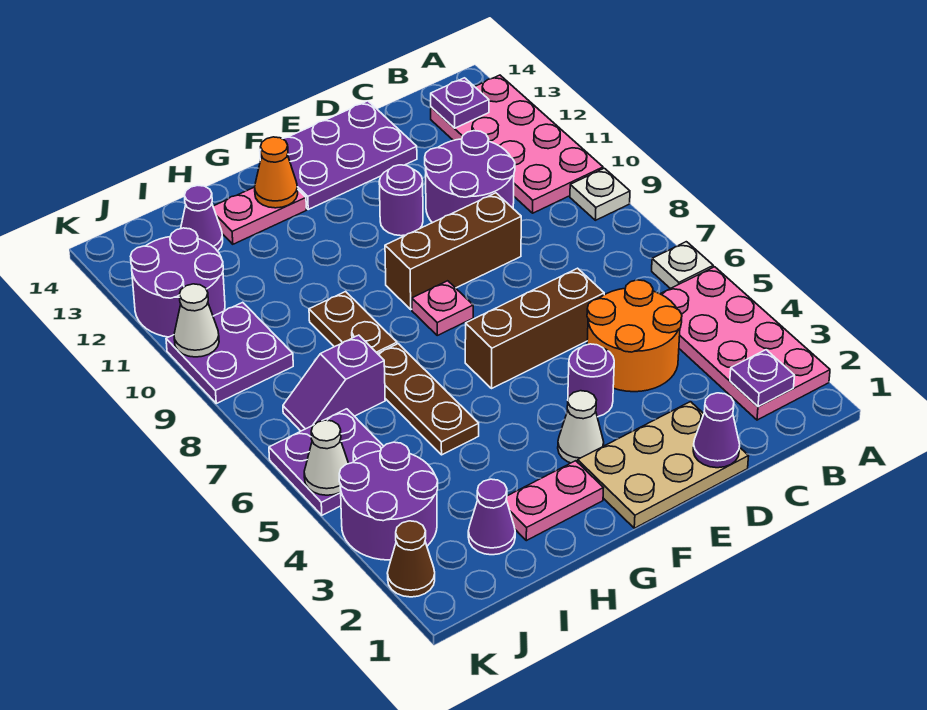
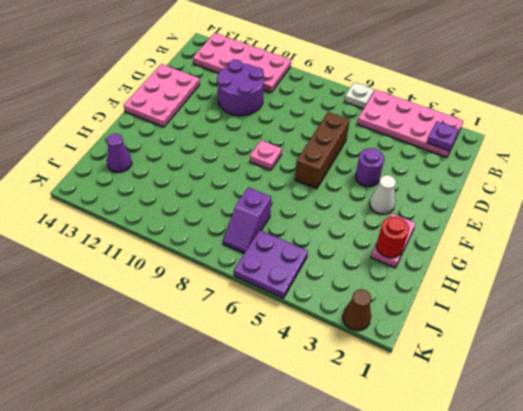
pink plate D13:F14 level 1 -> purple plate D13:F14 level 1
red round brick H2 level 2 -> none
none -> white plate A9 level 1
none -> orange round brick C4:D5 level 1
none -> tan plate D1:F2 level 1
none -> brown brick D9:F9 level 1

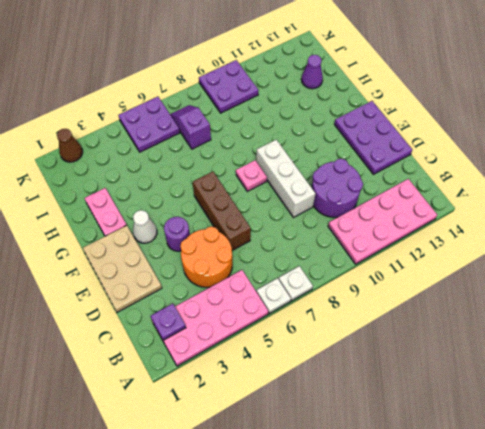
white plate A7 level 1 -> white plate A9 level 1
white brick D9:F9 level 1 -> brown brick D9:F9 level 1
none -> purple round brick E11 level 1
none -> pink plate G13:H13 level 1
none -> brown plate H5:H7 level 1
none -> brown plate H8:H9 level 1

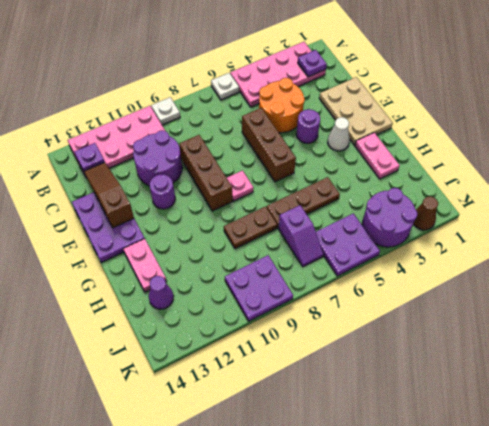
brown slope C13:E13 level 2 top E -> none
none -> purple cone I2 level 1
none -> purple round brick J11:K12 level 1
none -> purple cone D1 level 2
none -> orange cone G13 level 2

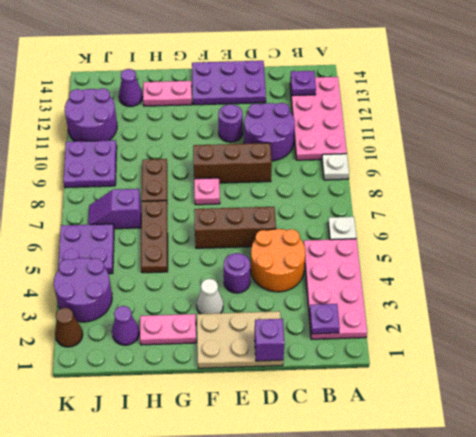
purple brick D1 level 2 -> purple cone D1 level 2
none -> orange cone G13 level 2
none -> white cone K5 level 2
none -> white cone K10 level 2

